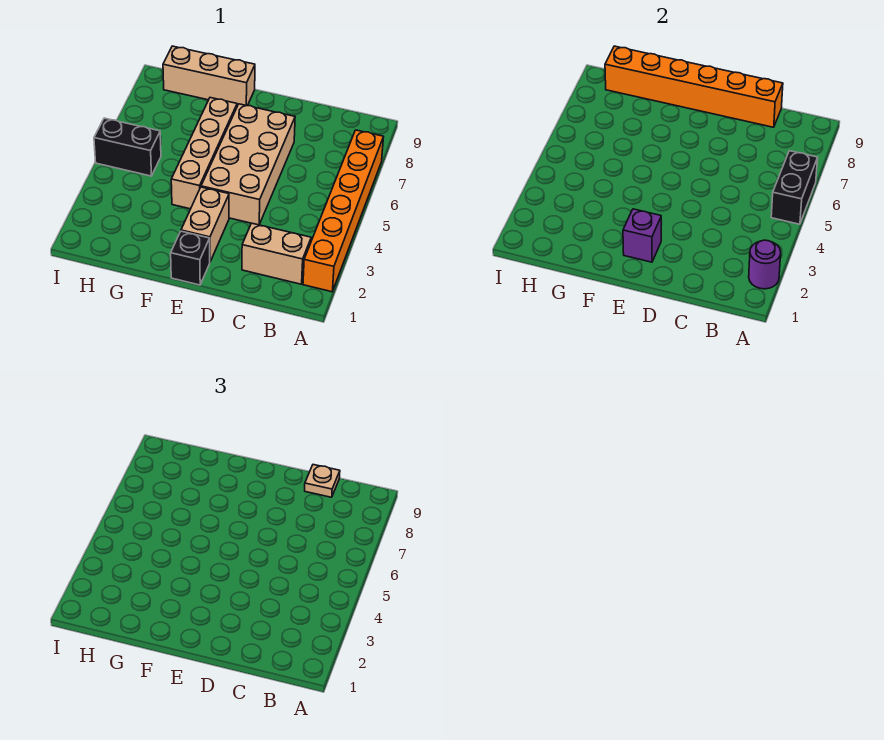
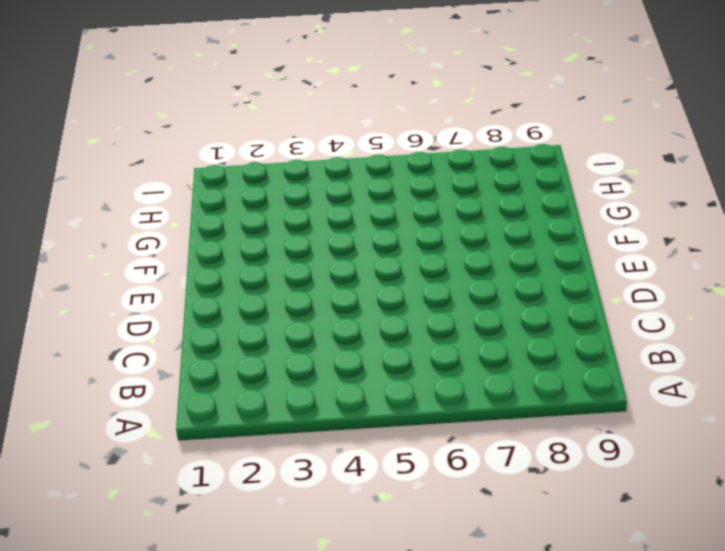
none -> orange brick A2:A7 level 1
none -> tan brick B2:C2 level 1
none -> tan brick D4:E7 level 1

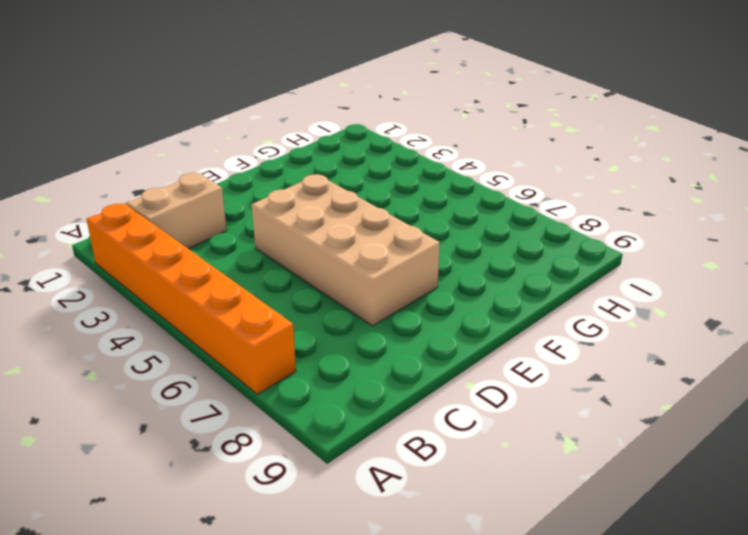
none -> black brick E1 level 1
none -> tan brick E2:E3 level 1
none -> tan brick F4:F7 level 1

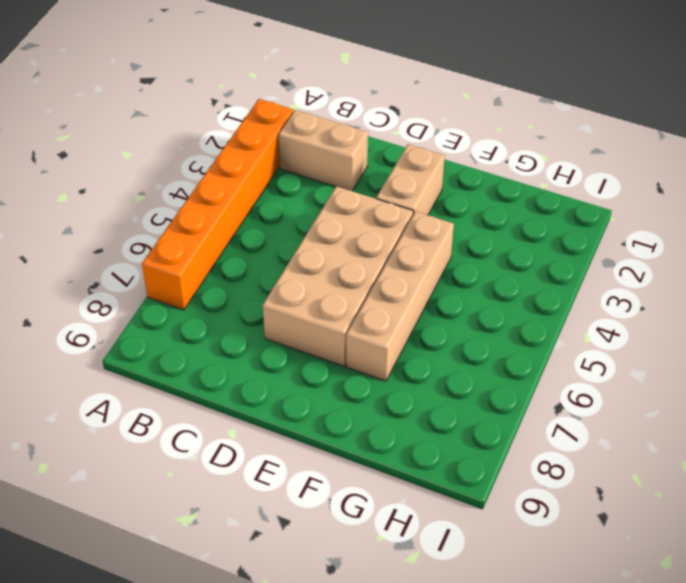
none -> black brick E1 level 1
none -> tan brick F9:H9 level 1
none -> black brick H5:I5 level 1

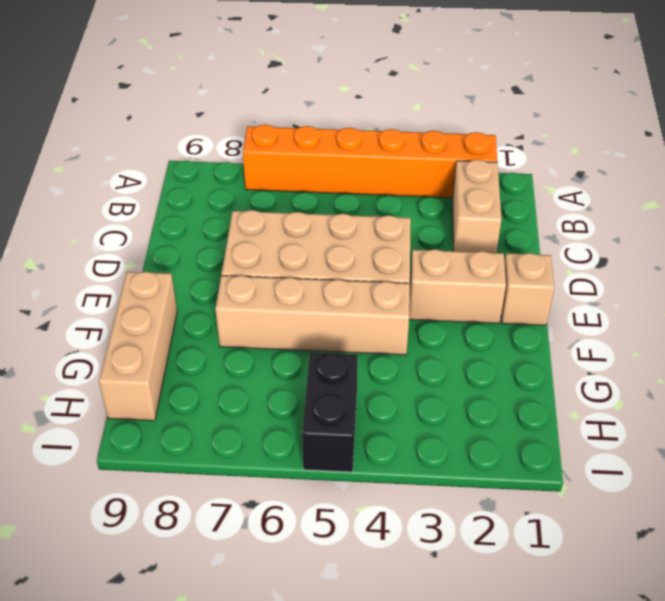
tan brick E1 level 1 -> black brick E1 level 1
none -> purple round brick A2 level 2
none -> black brick A5:A6 level 2
none -> orange brick C9:H9 level 2

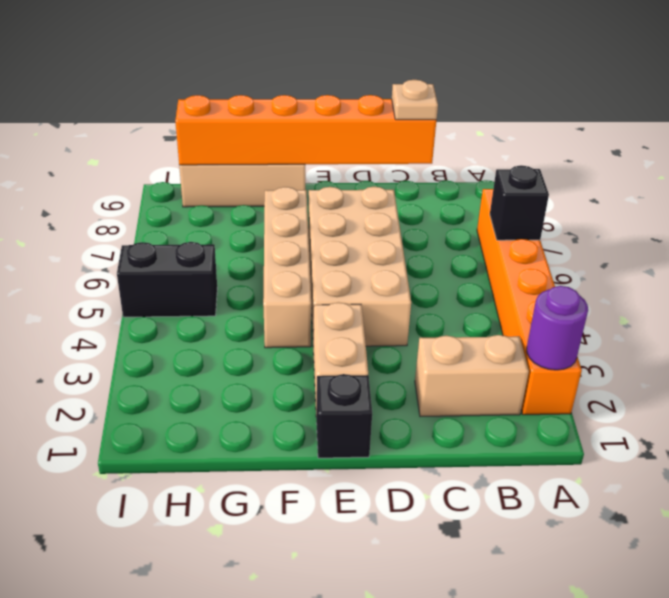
black brick A6 level 2 -> black brick A5:A6 level 2
none -> purple brick E2 level 2

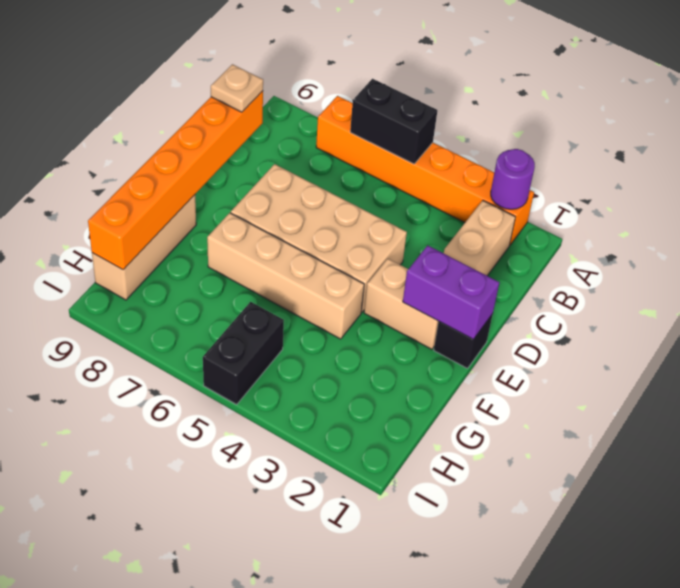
purple brick E1:E2 level 2 -> purple brick E2 level 2

